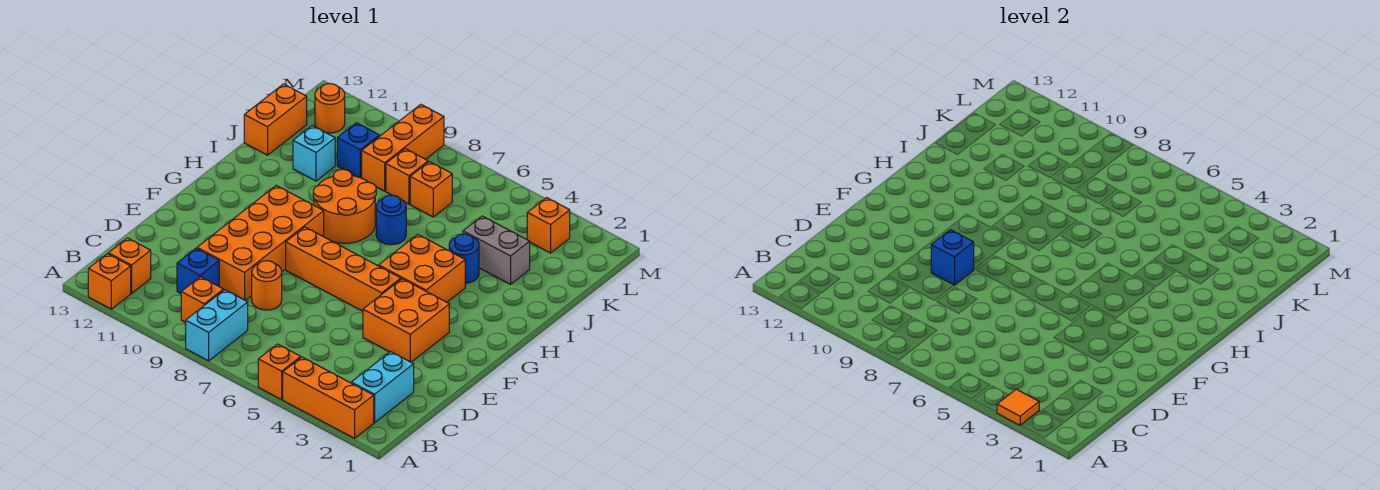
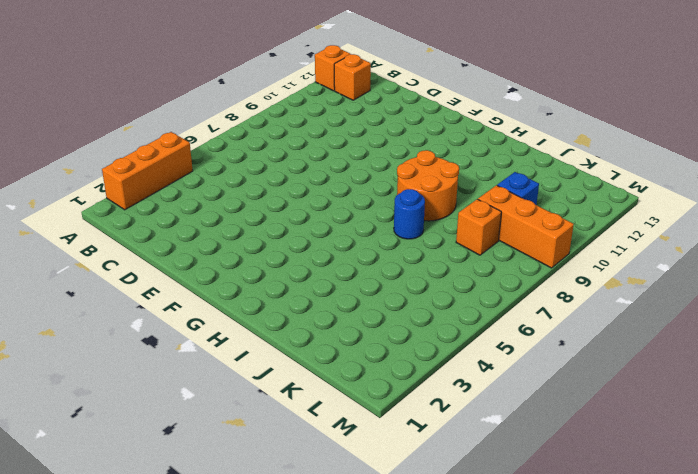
none -> orange brick A5 level 1
none -> cyan brick A8:B8 level 1
none -> cyan brick B2:C2 level 1

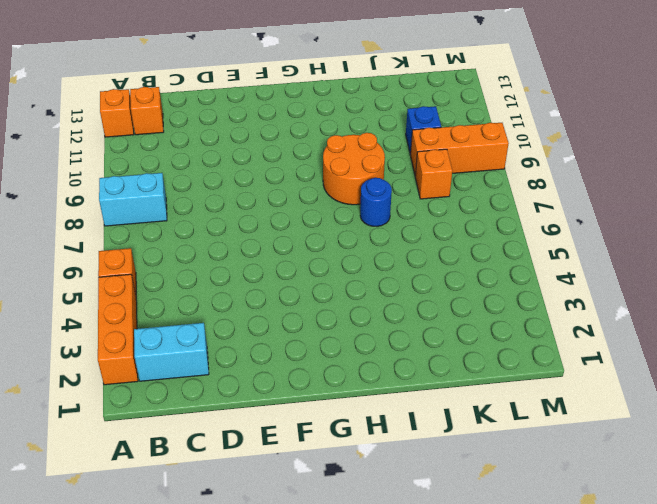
none -> orange brick B9 level 1
none -> blue brick C10 level 1
none -> orange round brick D8 level 1

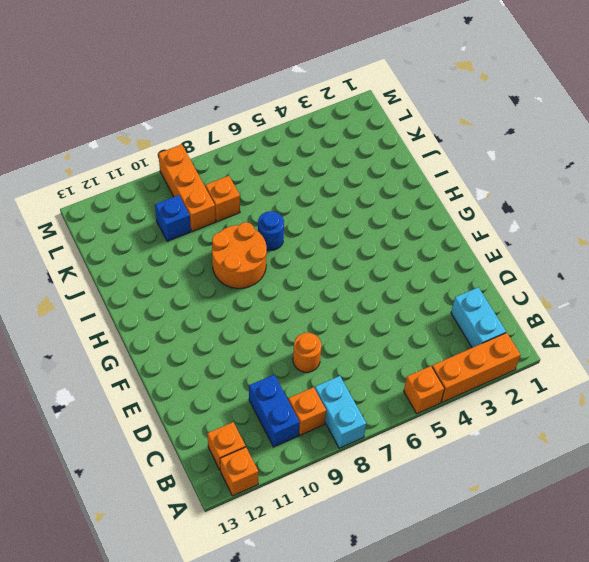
blue brick B10:C10 level 1 -> blue brick C10 level 1
none -> orange brick D9:G10 level 1
none -> orange brick E3:F4 level 1
none -> orange brick F5:F8 level 1

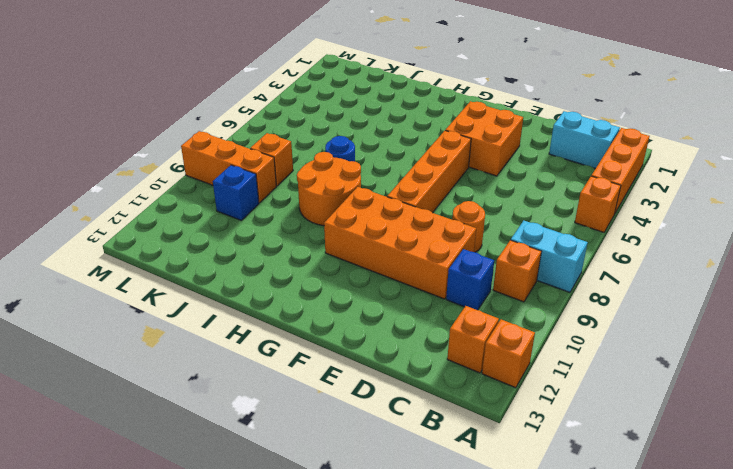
none -> orange brick G4:H5 level 1
none -> blue round brick I4 level 1
none -> grey brick J3:J4 level 1

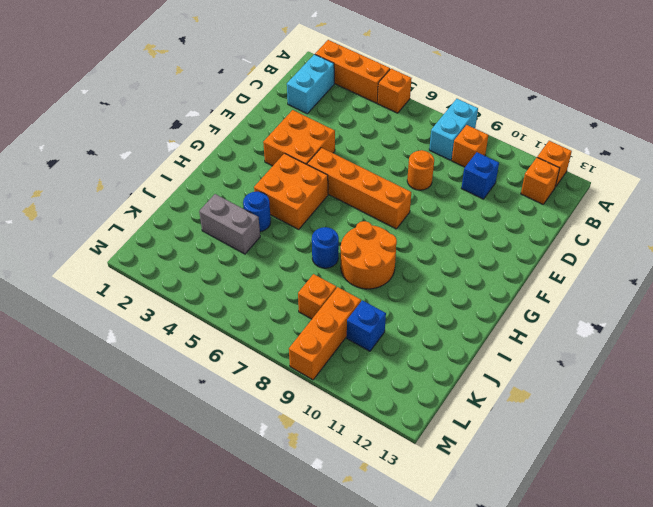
none -> orange brick D9:G10 level 1
none -> cyan brick J11 level 1
none -> orange brick J13:K13 level 1

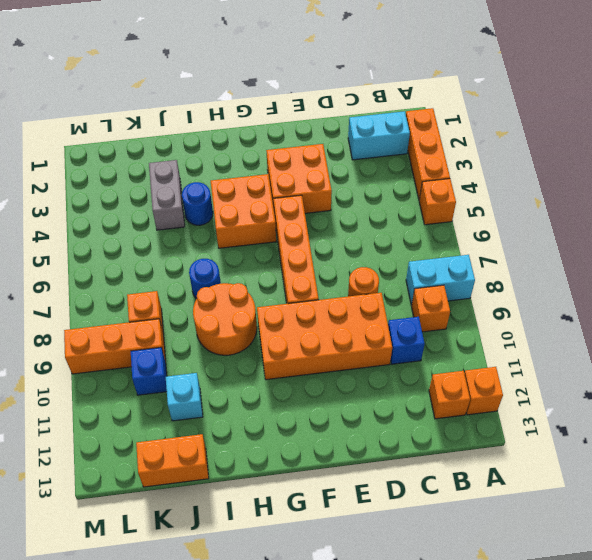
none -> orange brick K7 level 1
none -> orange brick L3 level 1
none -> orange round brick L12 level 1

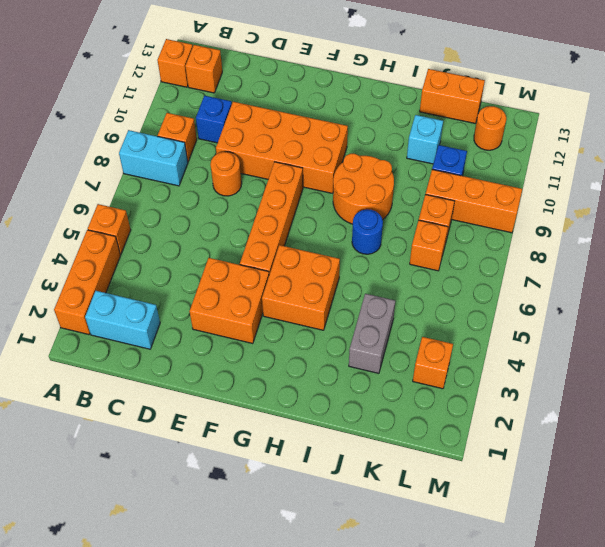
none -> blue round brick I4 level 1
none -> orange tile A3 level 2
none -> blue brick E9 level 2

